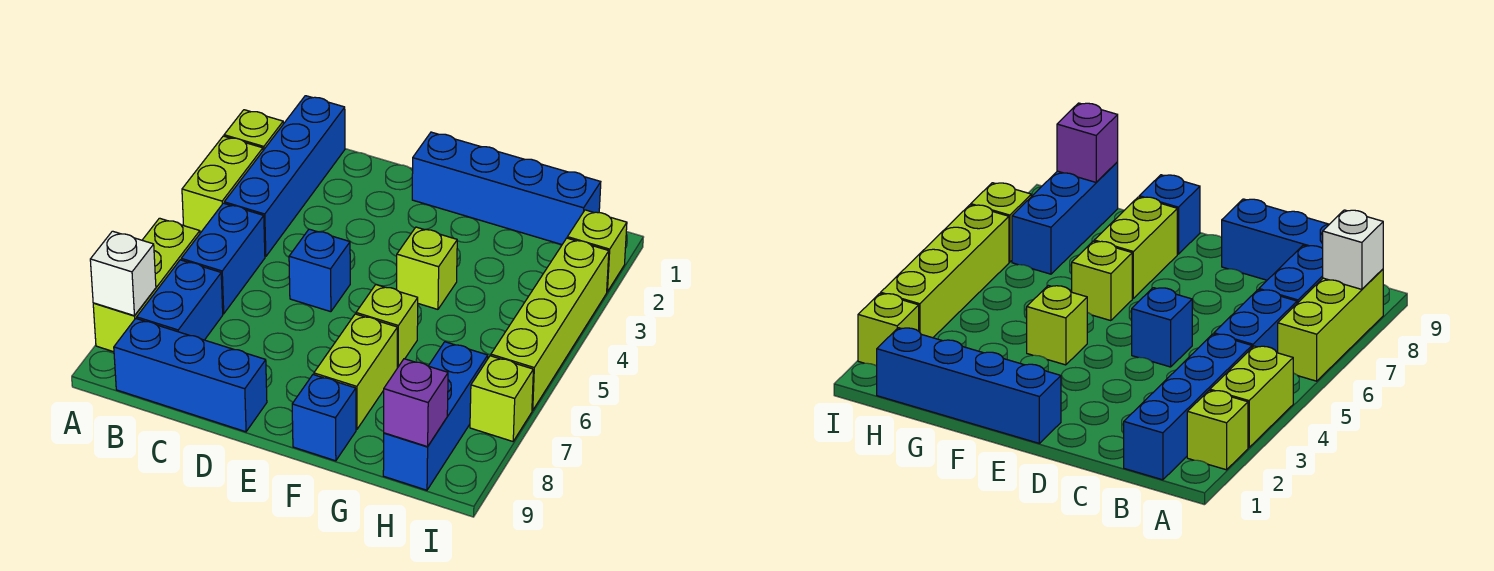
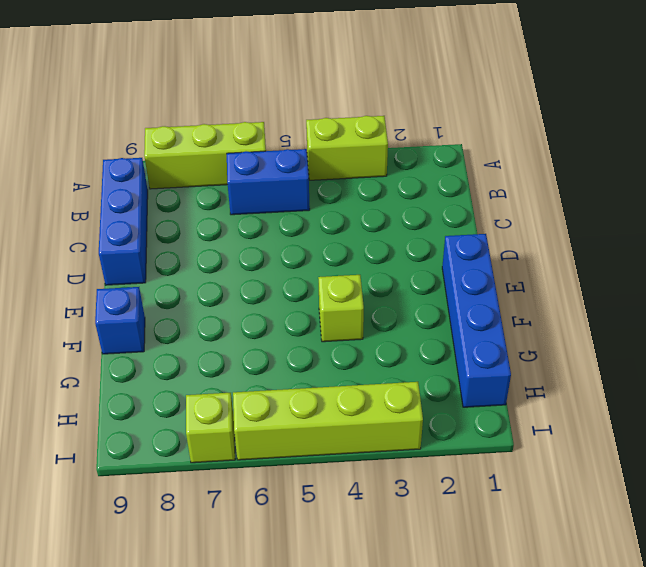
none -> lime brick A2 level 1
none -> blue brick B1:B4 level 1
none -> blue brick B7:B8 level 1

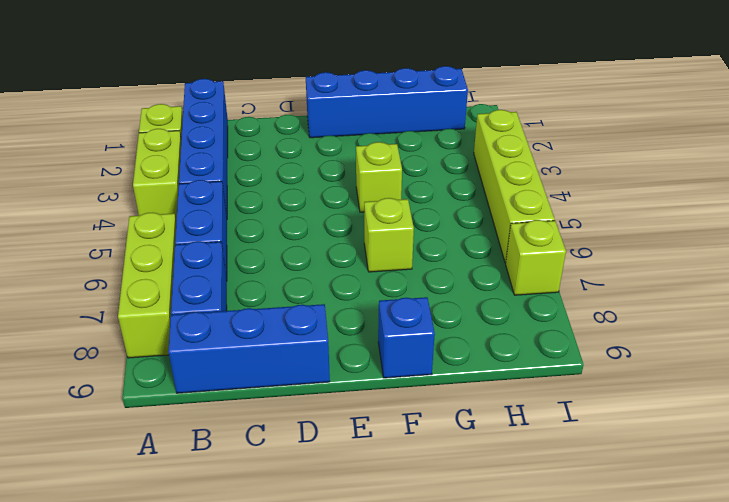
none -> blue brick D5 level 1
none -> lime brick F7:F8 level 1
none -> blue brick H7:H9 level 1

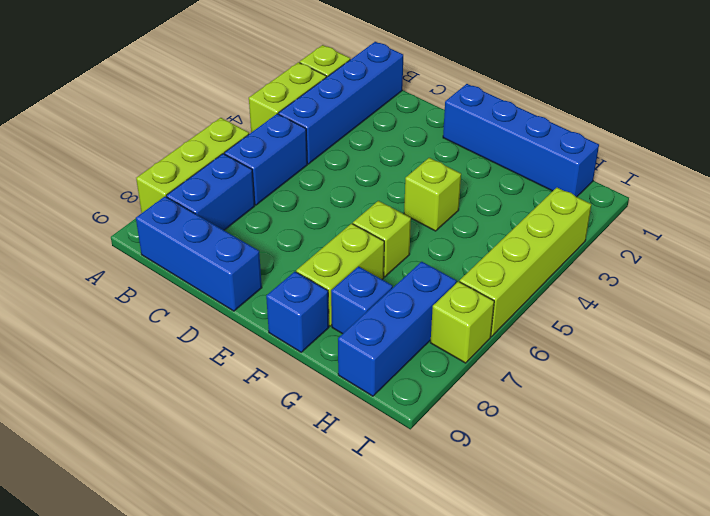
blue brick G8 level 1 -> blue brick D5 level 1
none -> lime brick I2 level 1
none -> white brick A8 level 2
none -> purple brick H9 level 2

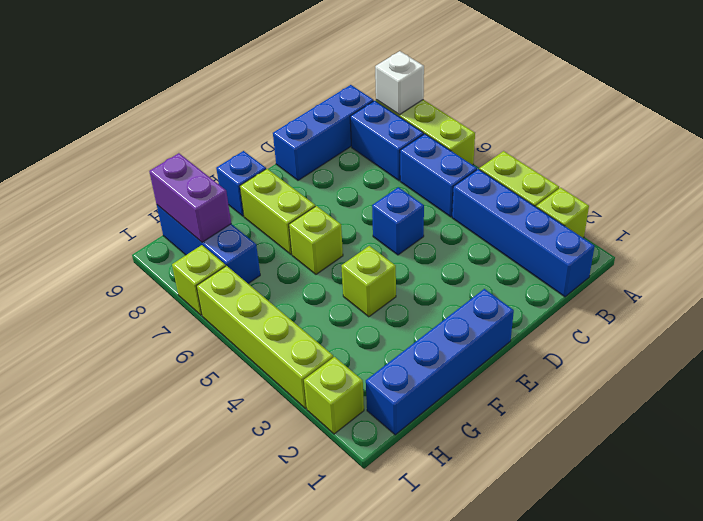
purple brick H8:H9 level 2 -> purple brick H9 level 2

